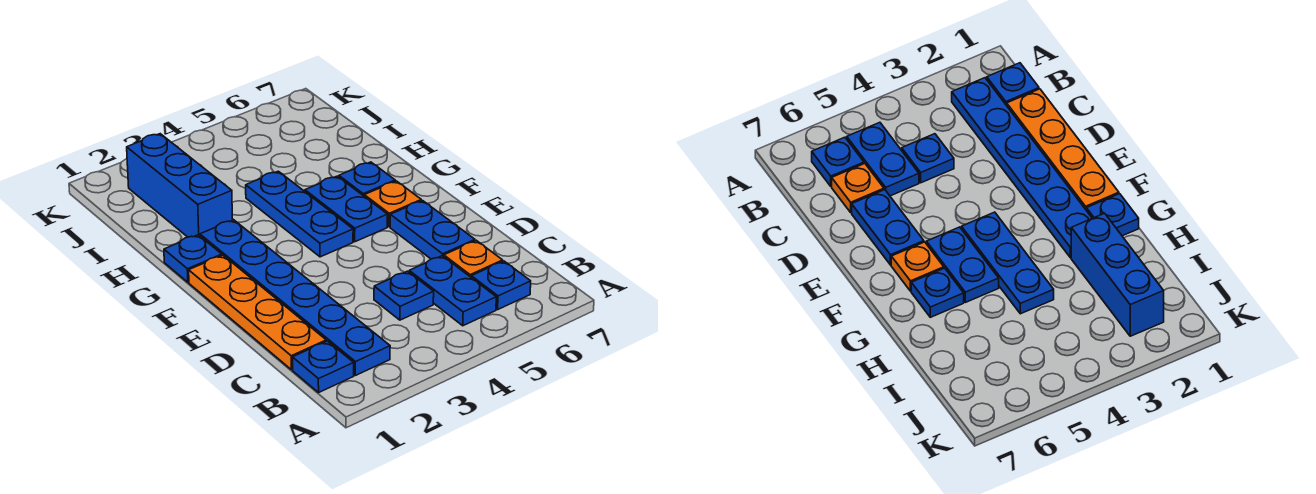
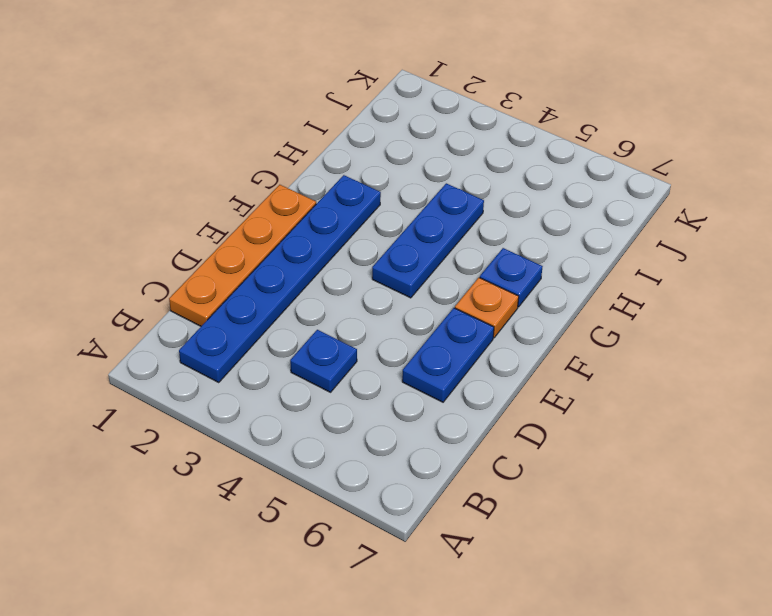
none -> blue plate B1 level 1
none -> blue plate B5:C5 level 1
none -> blue plate B6 level 1

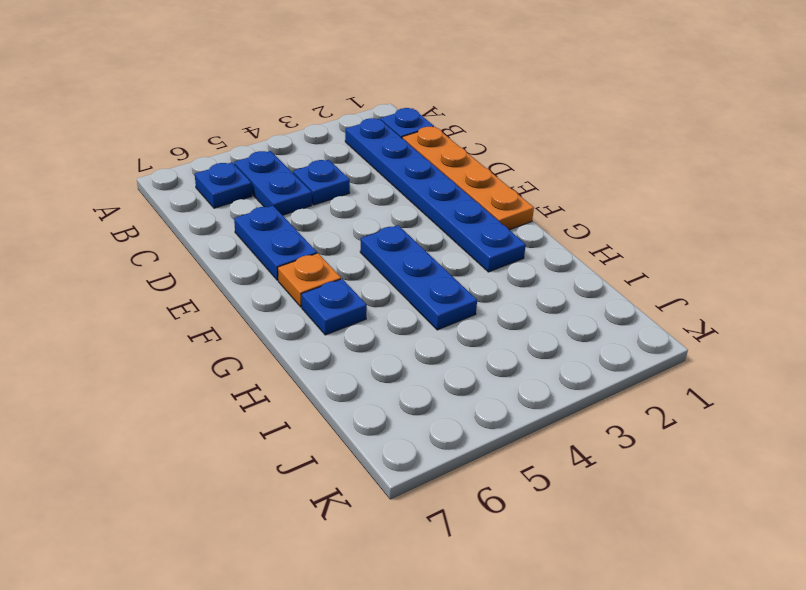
none -> orange plate C6 level 1
none -> blue plate F5:G5 level 1
none -> blue plate G1 level 1

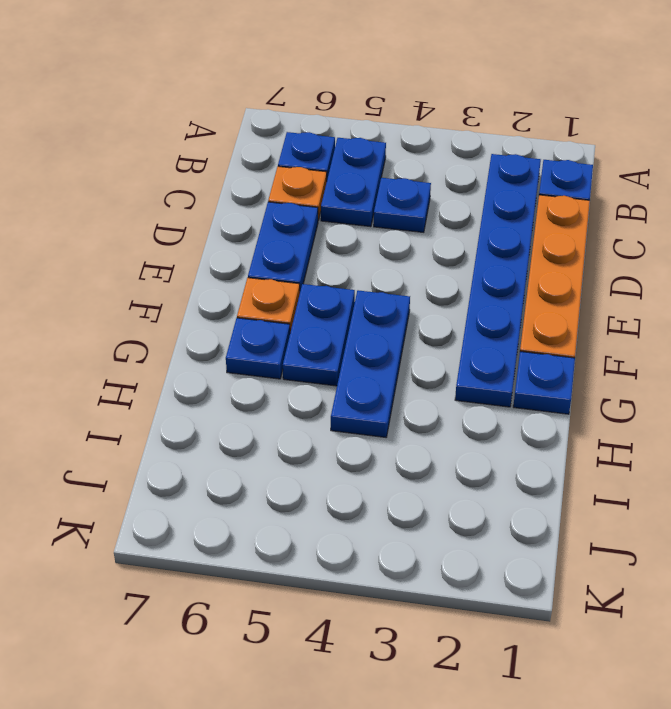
none -> blue brick H2:J2 level 1

